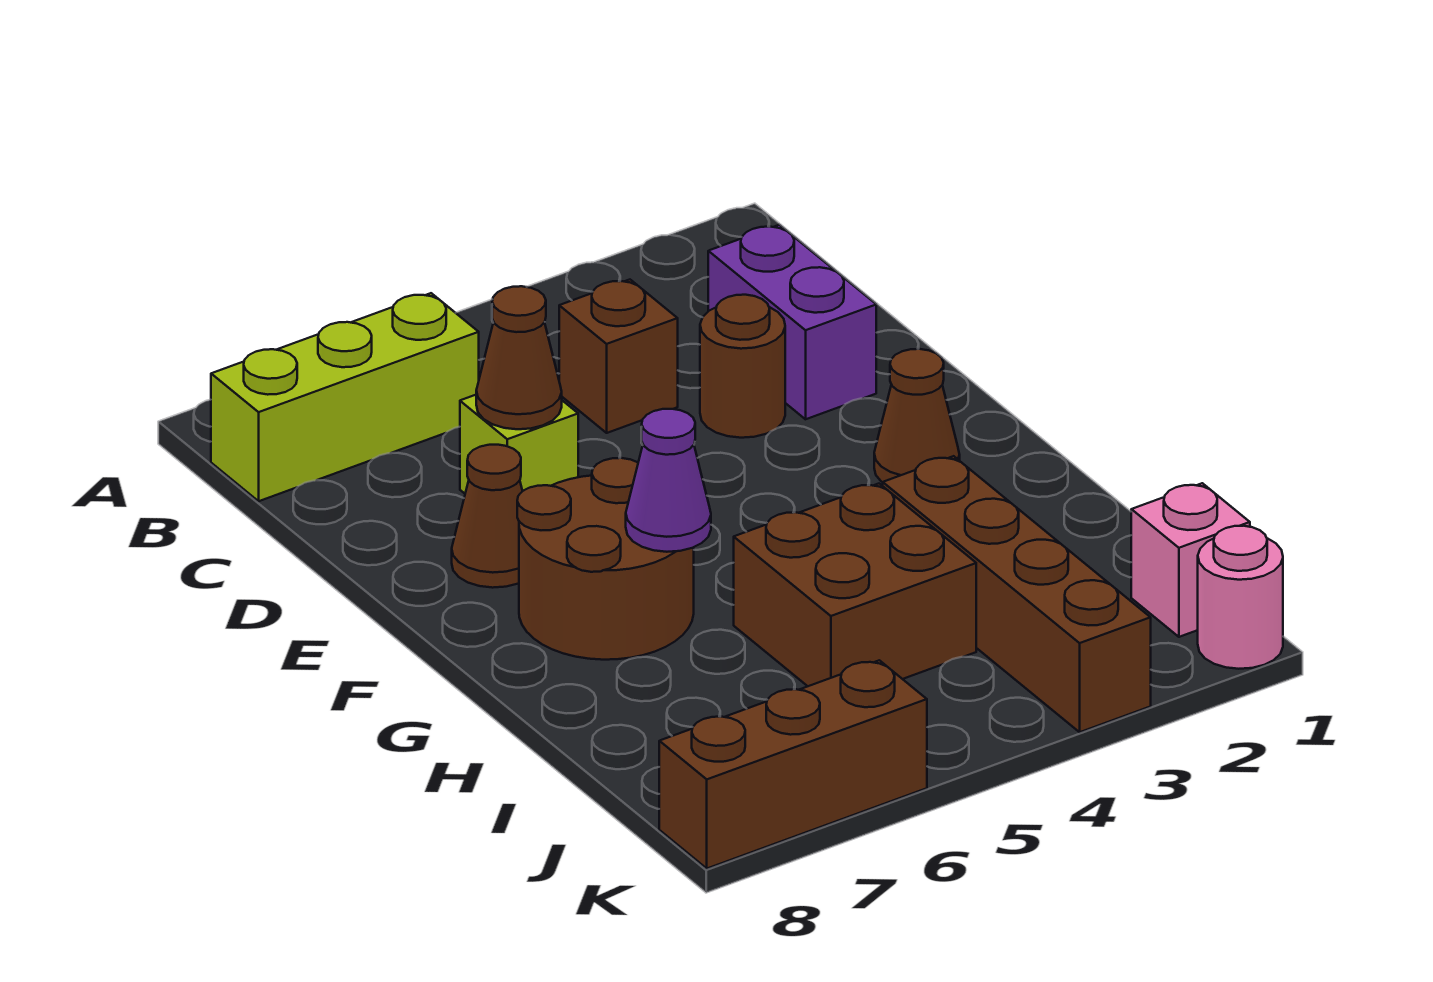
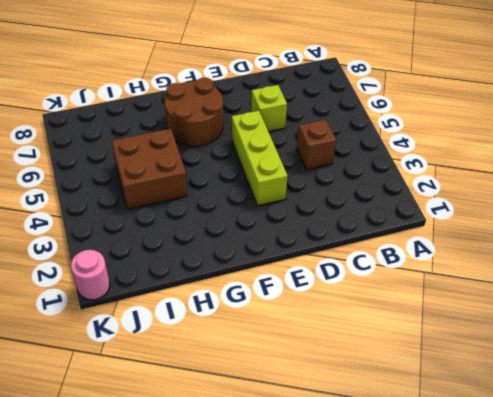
lime brick E3:E5 level 1 -> lime brick B6:B8 level 1
none -> purple brick C2:D2 level 1
none -> brown round brick D3 level 1
none -> brown cone E7 level 1

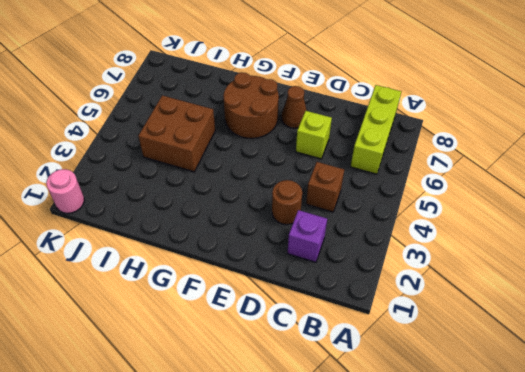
purple brick C2 level 1 -> purple brick C2:D2 level 1
none -> brown cone F2 level 1
none -> brown brick H3:K3 level 1
none -> pink brick J1 level 1

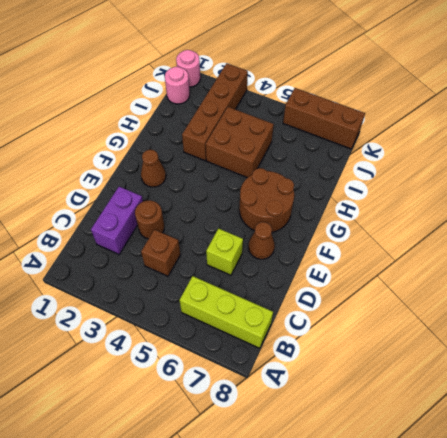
pink round brick J1 level 1 -> pink brick J1 level 1
none -> brown cone D6 level 2
none -> purple cone G6 level 2

